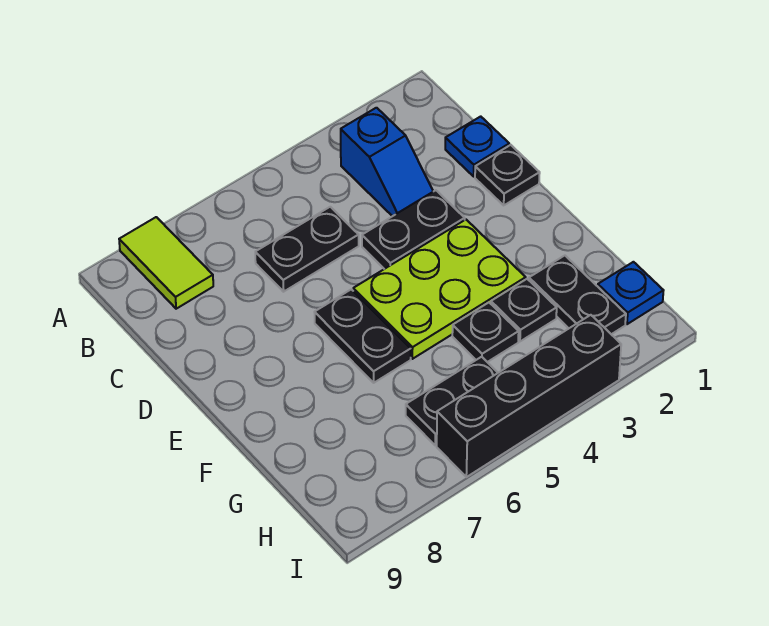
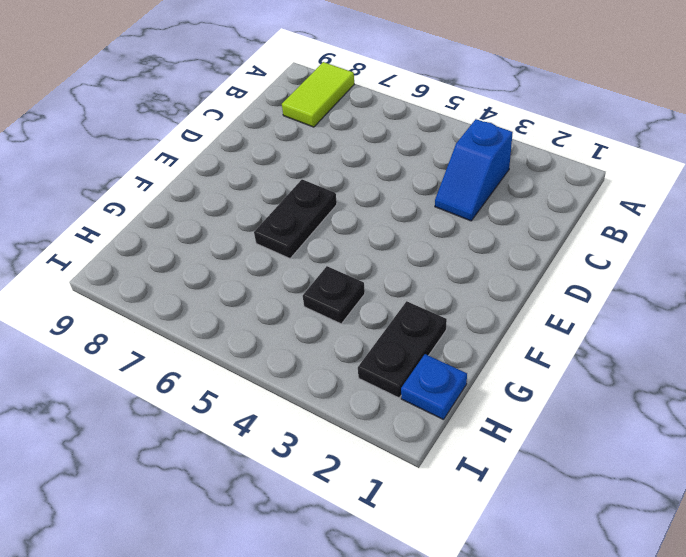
none -> blue plate C1 level 1
none -> black plate C5:C6 level 1
none -> black plate D1 level 1

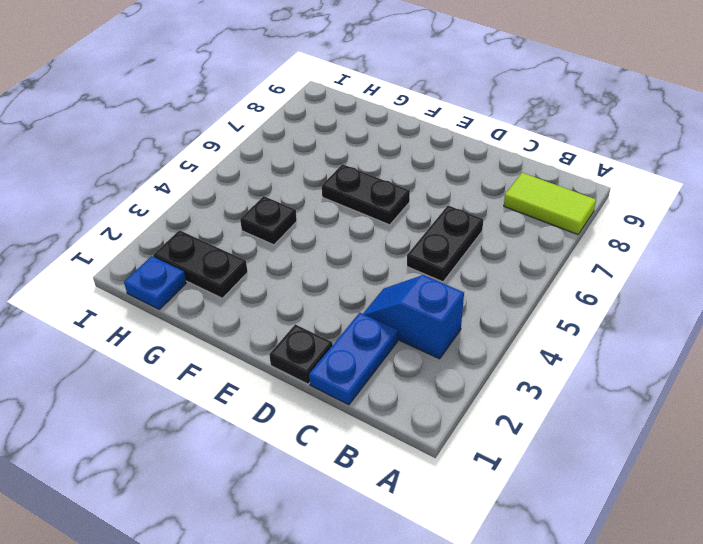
blue plate C1:C2 level 1 -> blue plate C1 level 1
none -> black plate D3:D4 level 1
none -> lime plate E3:F5 level 1
none -> black plate G3 level 1

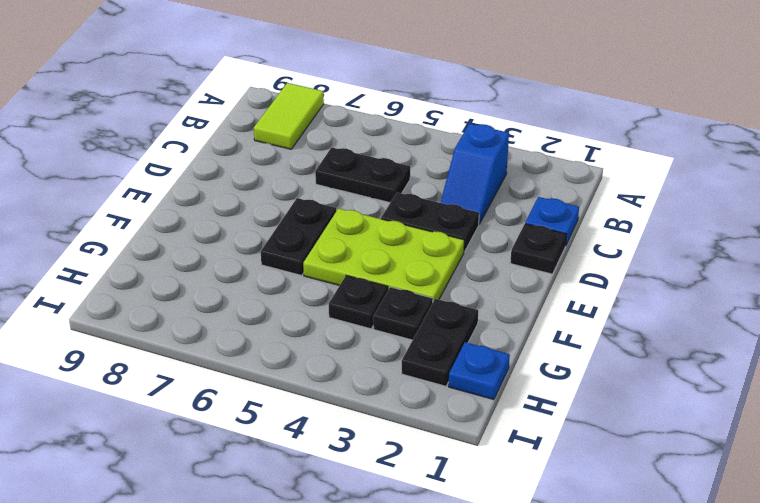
none -> black plate H5:H6 level 1
none -> black brick I3:I6 level 1

